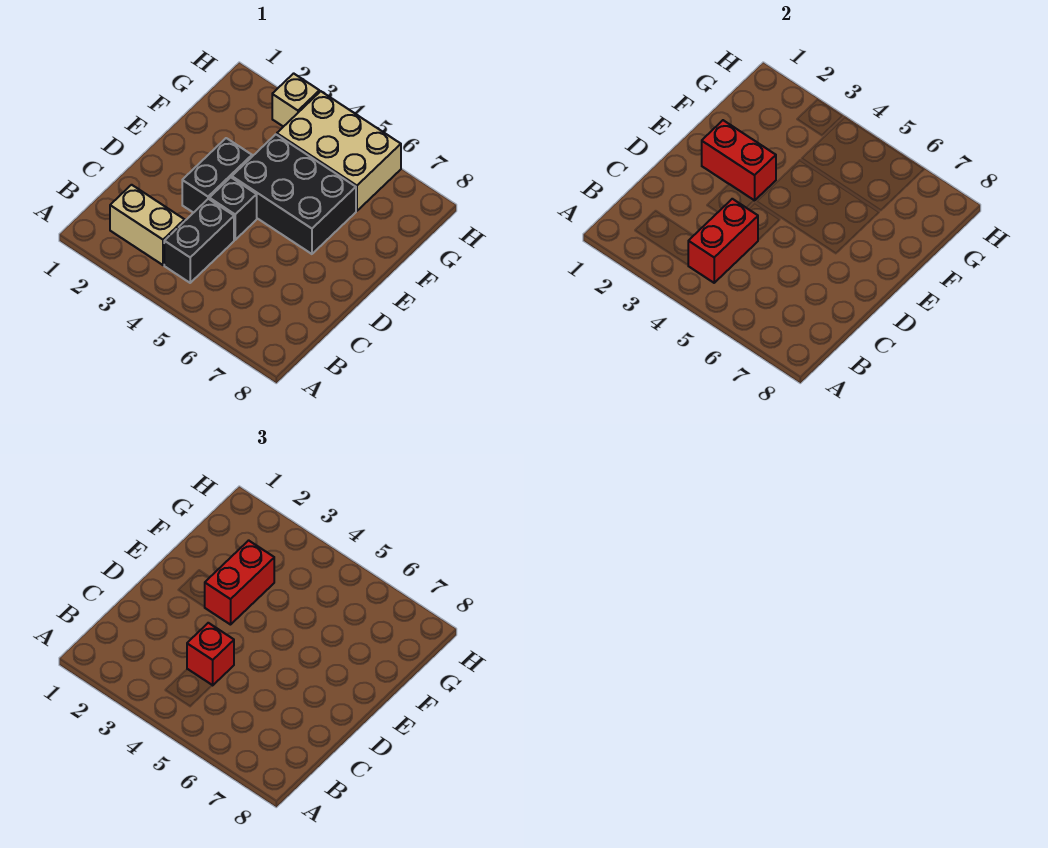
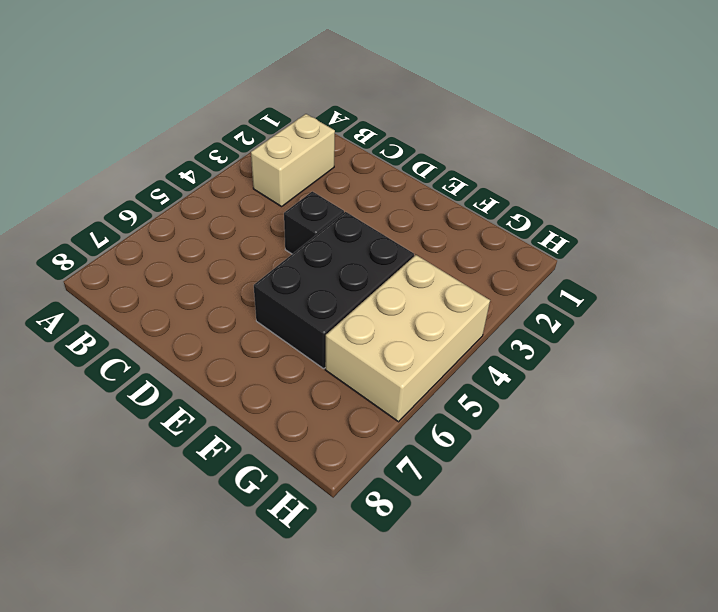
none -> black brick B4:C4 level 1
none -> black brick D3:E3 level 1

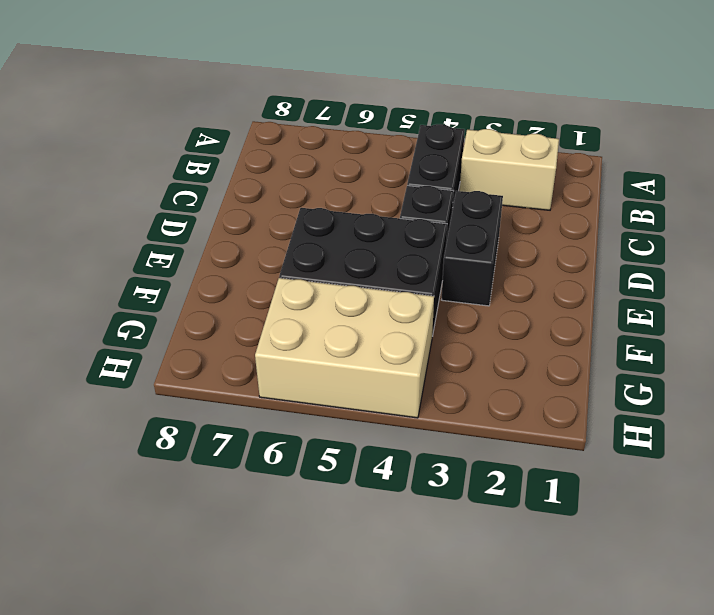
none -> tan brick H3 level 1
none -> red brick B4:C4 level 2

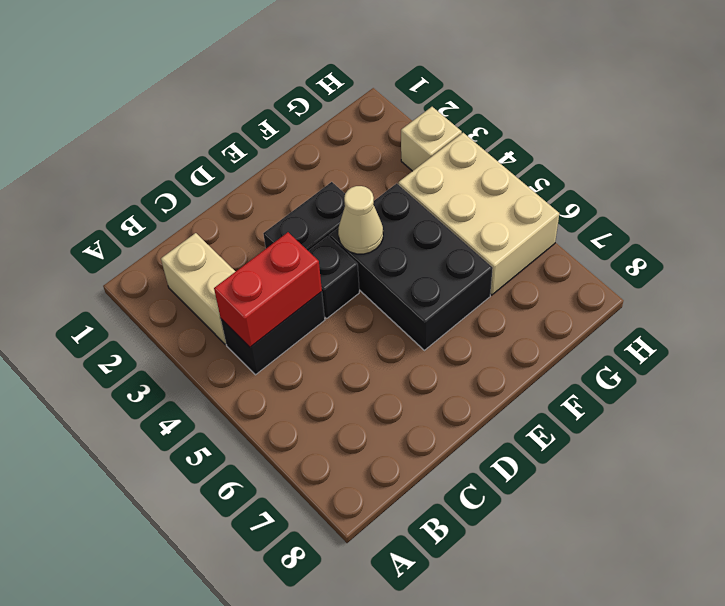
tan cone E4 level 2 -> none
none -> red brick E2:E3 level 2
none -> red brick C4 level 3

